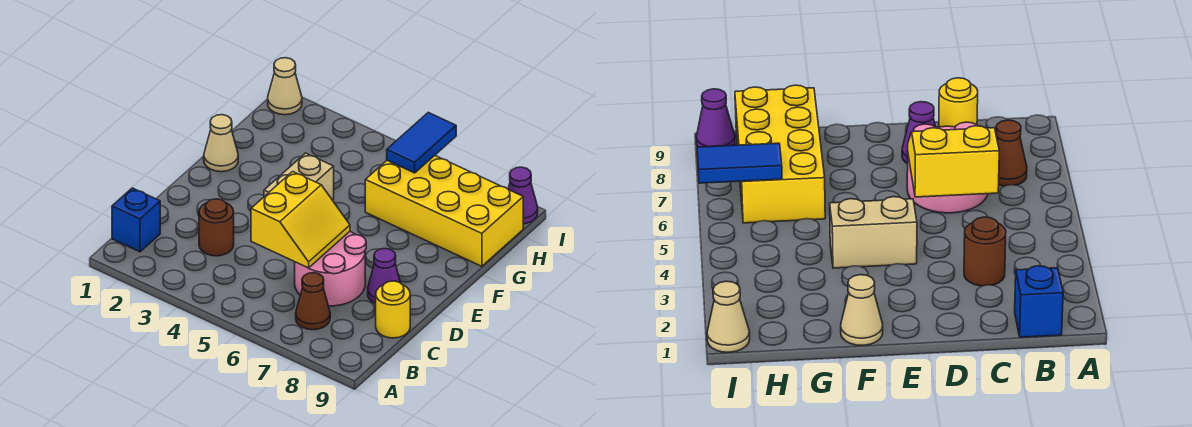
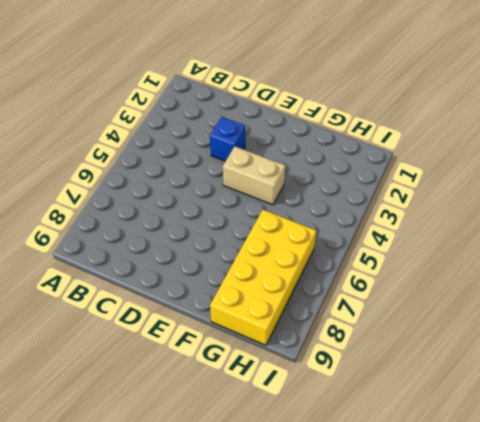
blue brick D3 level 1 -> blue brick B1 level 1
none -> brown cone B7 level 1
none -> brown round brick C3 level 1
none -> pink round brick C6:D7 level 1

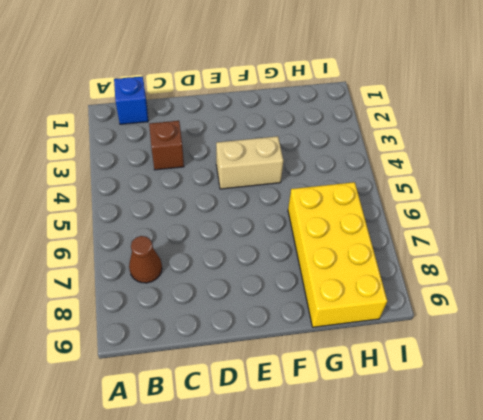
brown brick C3 level 1 -> brown round brick C3 level 1
none -> pink round brick C6:D7 level 1
none -> yellow round brick C9 level 1
none -> purple cone D8 level 1

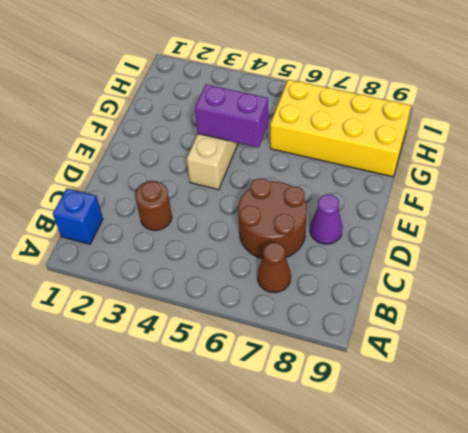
brown round brick C6:D7 level 1 -> pink round brick C6:D7 level 1
purple brick F4:F5 level 2 -> none
none -> yellow round brick C9 level 1
none -> tan cone F1 level 1
none -> tan cone I1 level 1

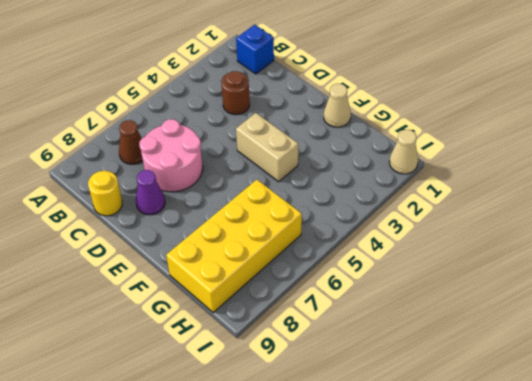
none -> purple cone I9 level 1
none -> yellow slope C5:D6 level 2 top 5
none -> blue tile H6:I6 level 2

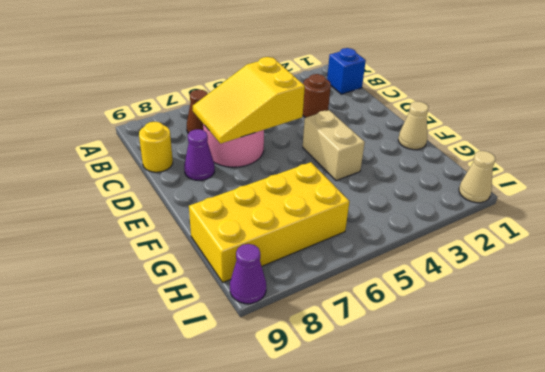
yellow slope C5:D7 level 2 top 5 -> yellow slope C5:D6 level 2 top 5
none -> blue tile H6:I6 level 2

